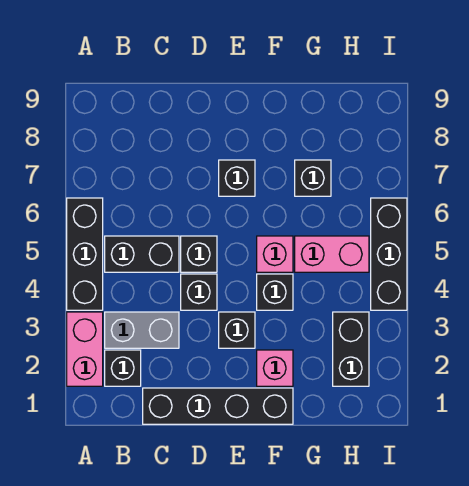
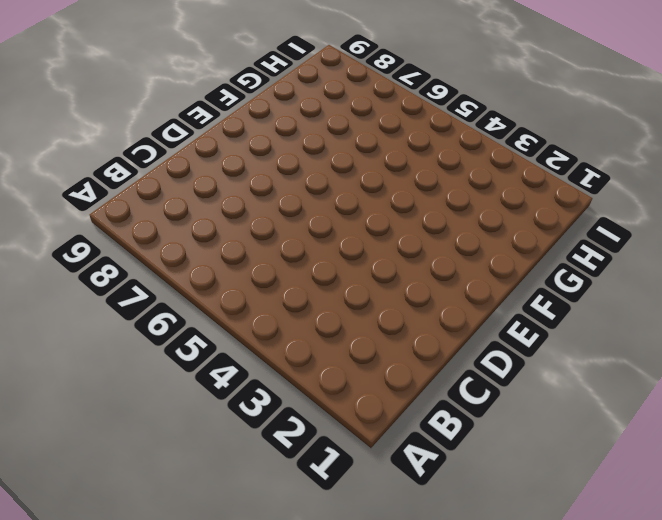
none -> pink brick A2:A3 level 1
none -> black brick A4:A6 level 1
none -> black brick B2 level 1

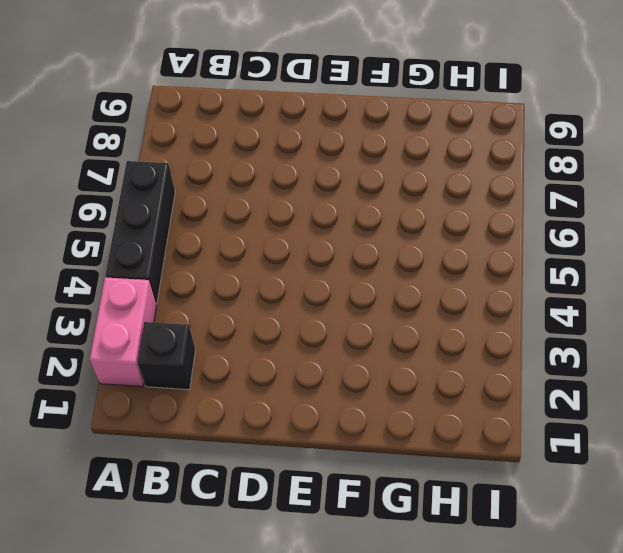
none -> grey brick B3:C3 level 1
none -> black brick B5:C5 level 1
none -> black brick C1:F1 level 1

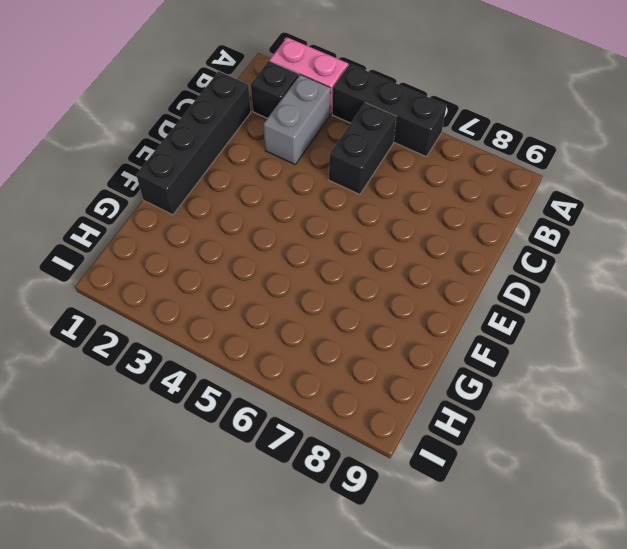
none -> black brick D4 level 1
none -> black brick D5 level 1
none -> black brick E3 level 1

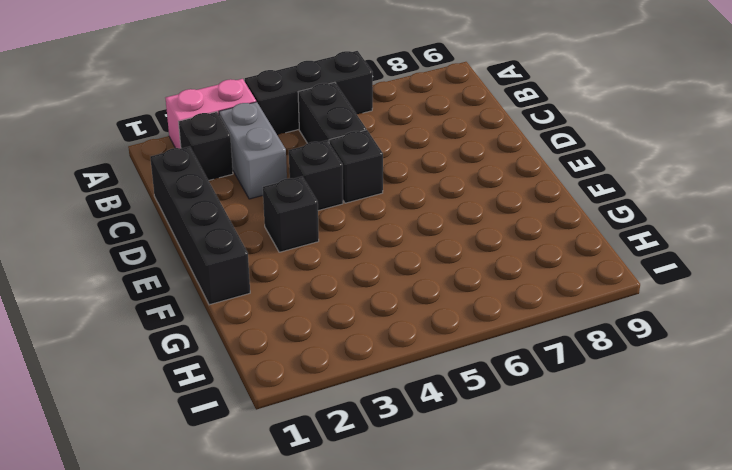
none -> black brick E7 level 1
none -> pink brick F2 level 1
none -> black brick F4 level 1

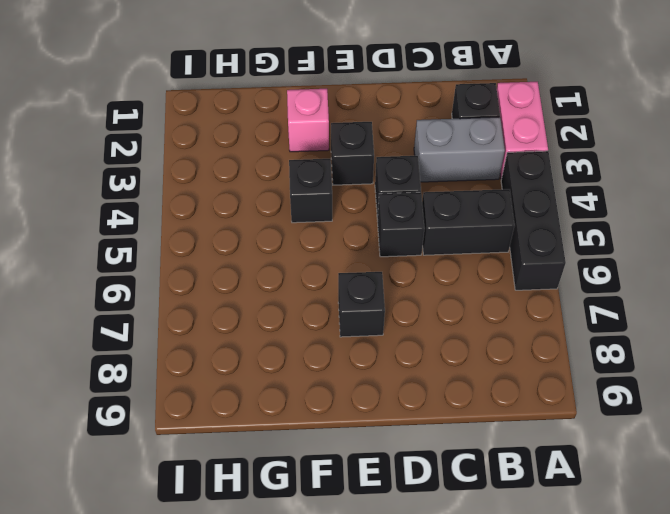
none -> black brick C1:F1 level 1
none -> pink brick F5 level 1
none -> pink brick G5:H5 level 1

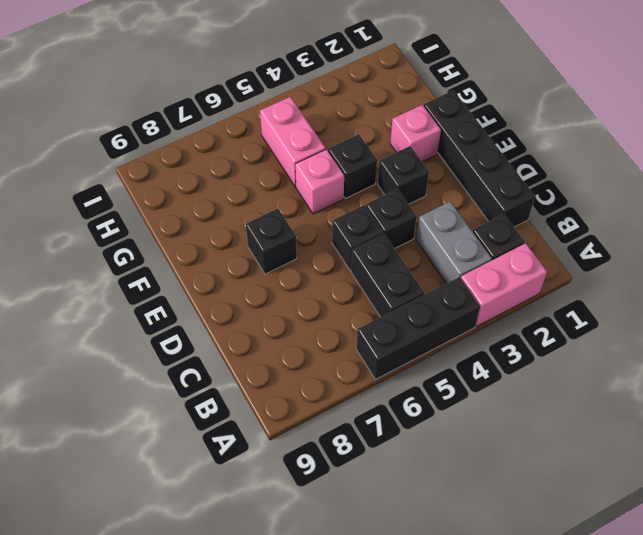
none -> black brick G7 level 1
none -> black brick H2:H3 level 1
none -> black brick I4:I6 level 1

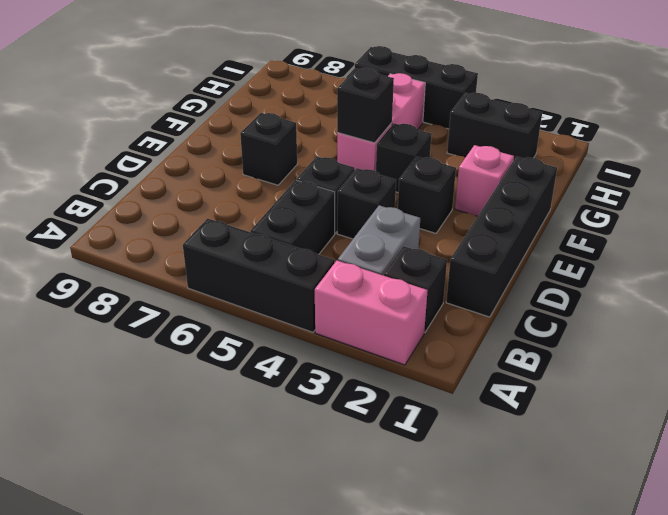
black brick F5 level 2 -> black brick G7 level 1

